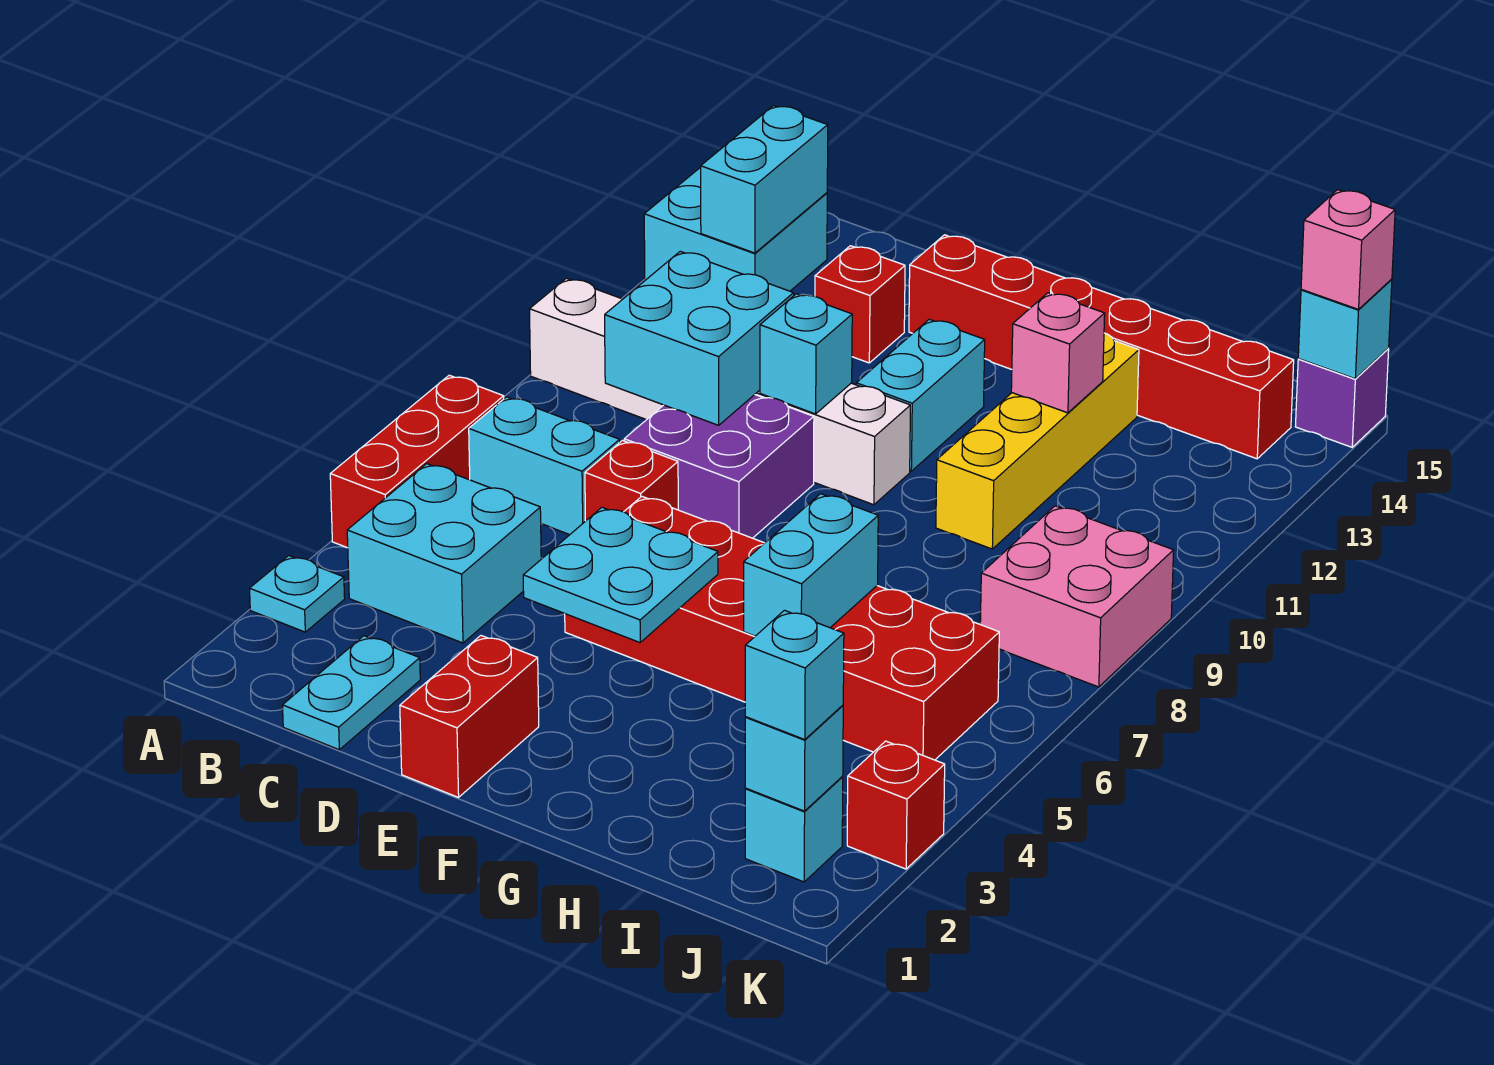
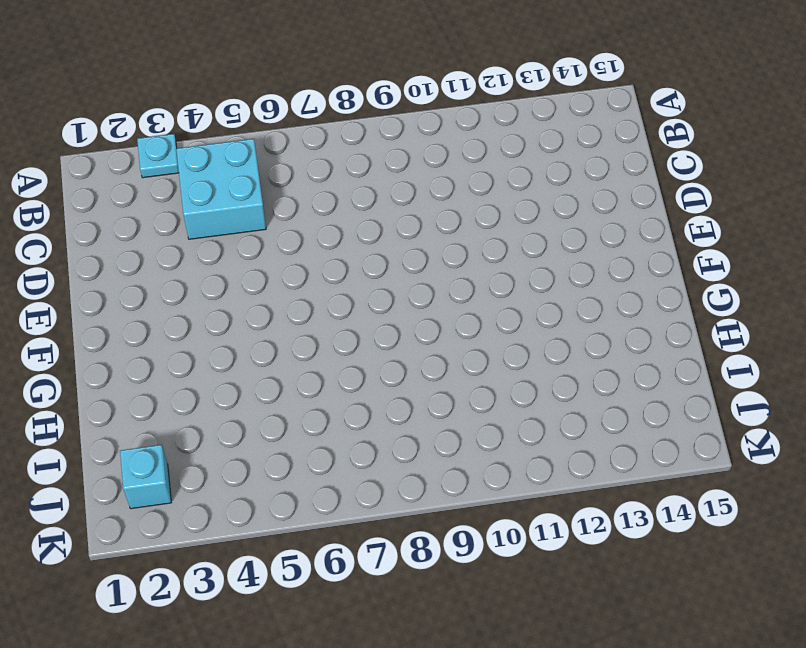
none -> red brick A5:A7 level 1
none -> white brick A10:F10 level 1
none -> cyan brick A13:B14 level 1

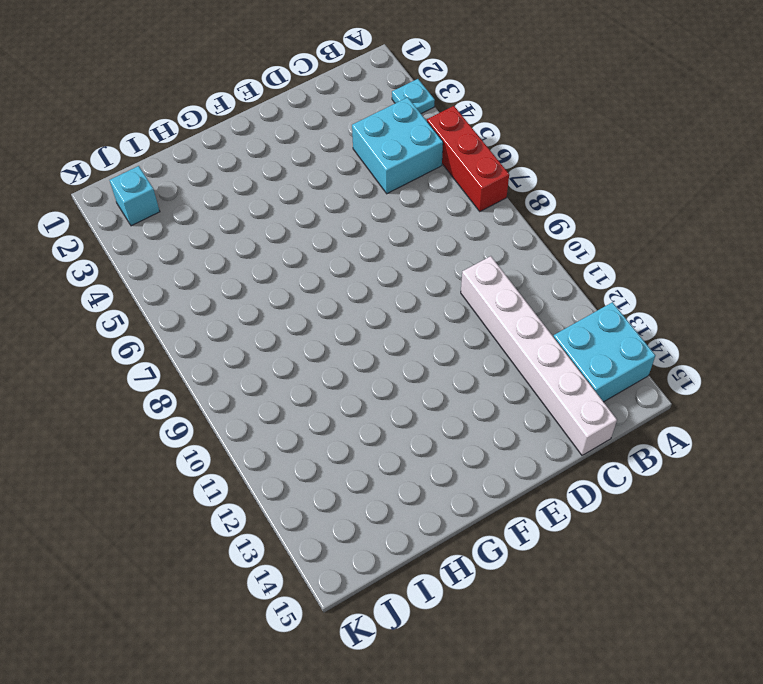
white brick C10:C15 level 1 -> white brick A10:F10 level 1
none -> cyan brick B7:C7 level 1
none -> cyan plate C1:C2 level 1
none -> red brick D7 level 1

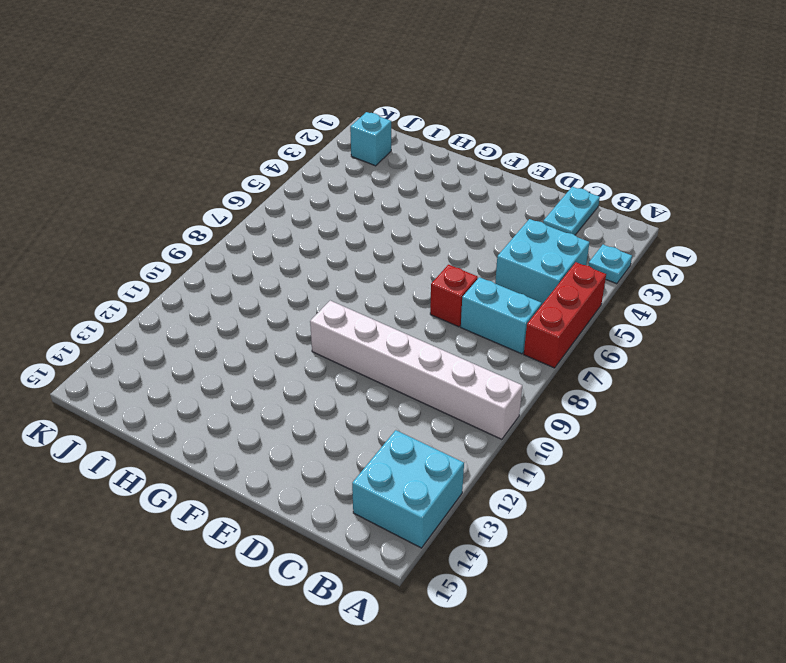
none -> purple brick D8:E9 level 1
none -> red brick D13 level 1
none -> red brick E1:E2 level 1

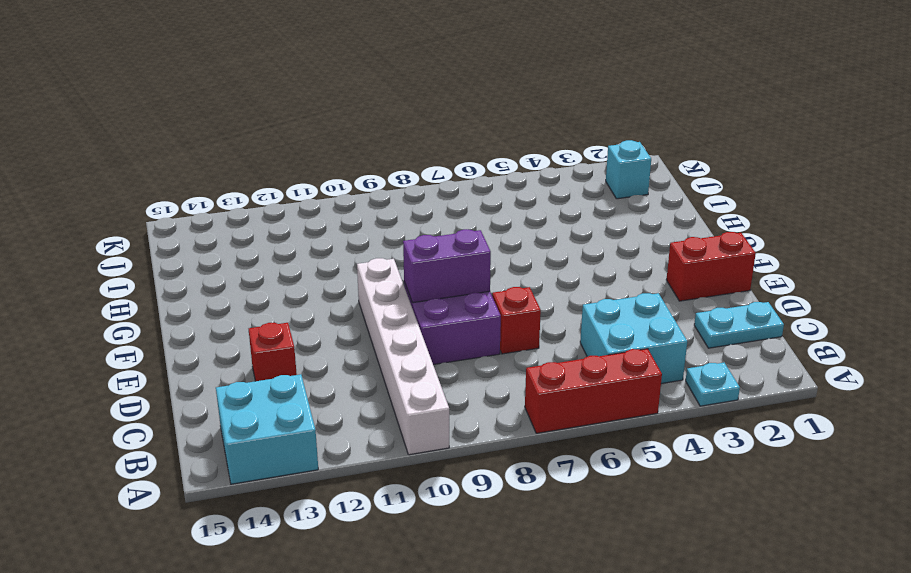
purple brick E8:E9 level 2 -> none
none -> cyan brick B7:C7 level 1
none -> red brick E5:J6 level 1
none -> red brick E14:J14 level 1

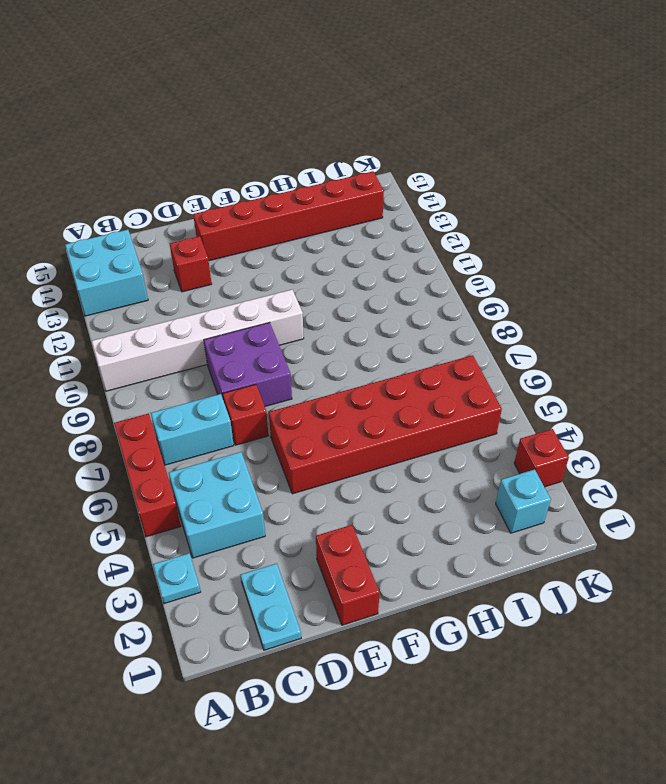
none -> cyan brick F11:F12 level 1
none -> yellow brick H10:H13 level 1
none -> pink brick J8:K9 level 1

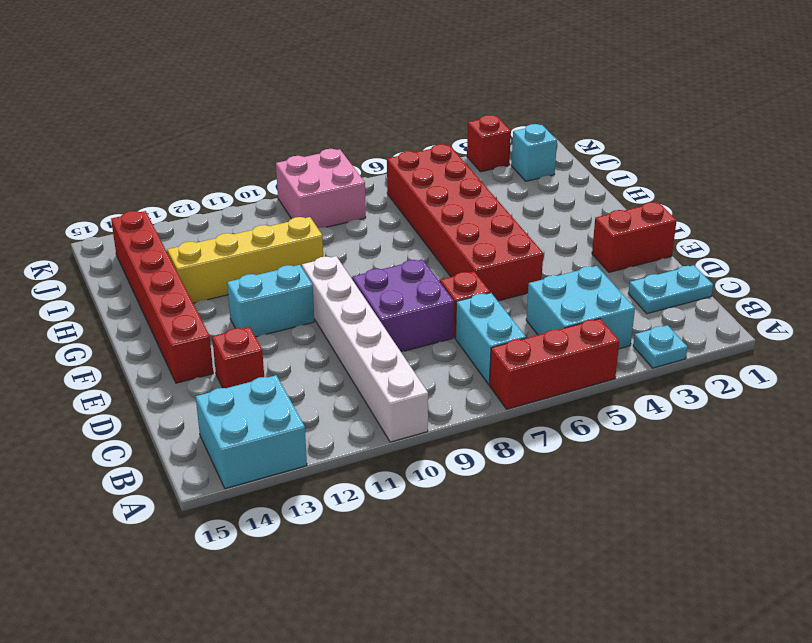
none -> purple brick K15 level 1
none -> cyan brick B13:B14 level 2
none -> cyan brick C9:D10 level 2

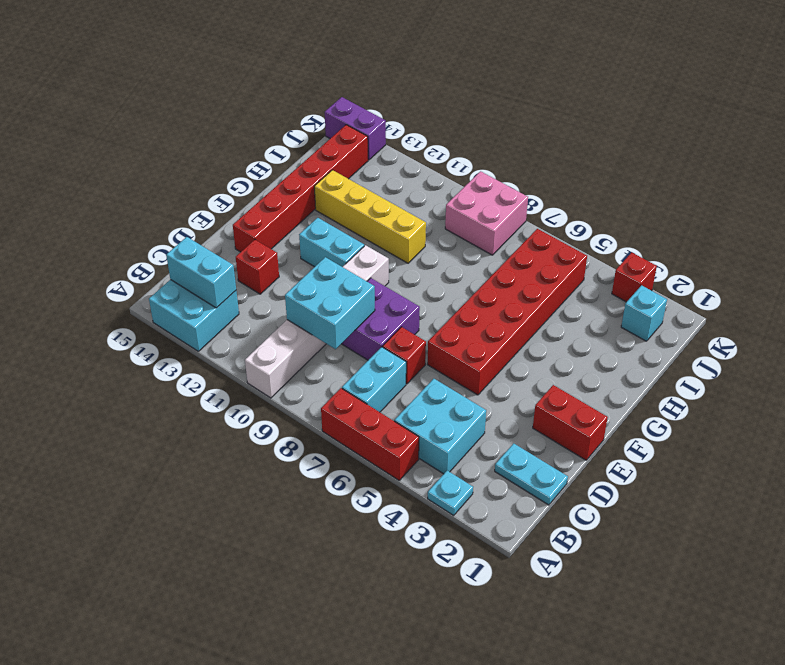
purple brick K14:K15 level 1 -> purple brick K15 level 1
none -> cyan plate E4:F5 level 2
none -> cyan brick E10 level 2
none -> cyan brick H5:H6 level 2

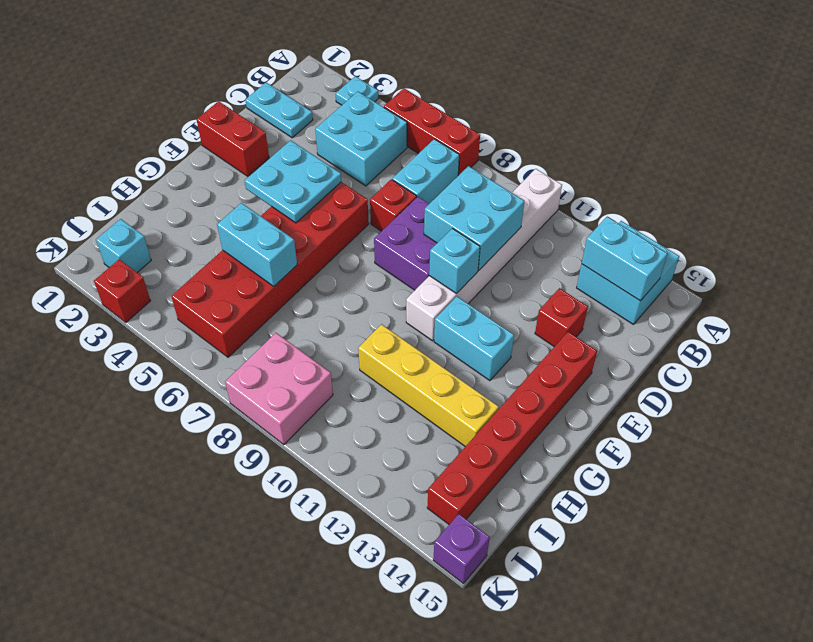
none -> pink brick H12 level 2
none -> cyan brick J2 level 2
none -> cyan brick K15 level 2

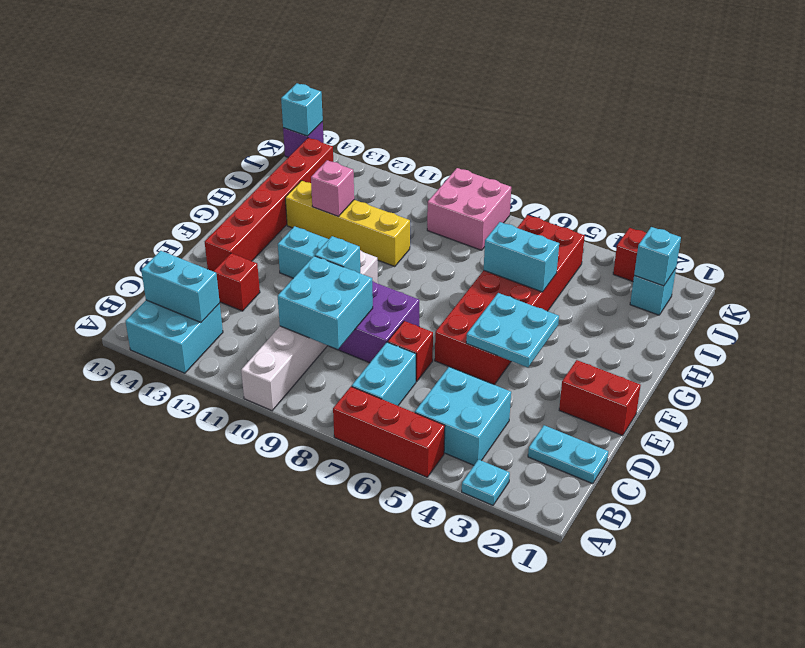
none -> cyan brick J2 level 3
none -> pink brick K15 level 3

